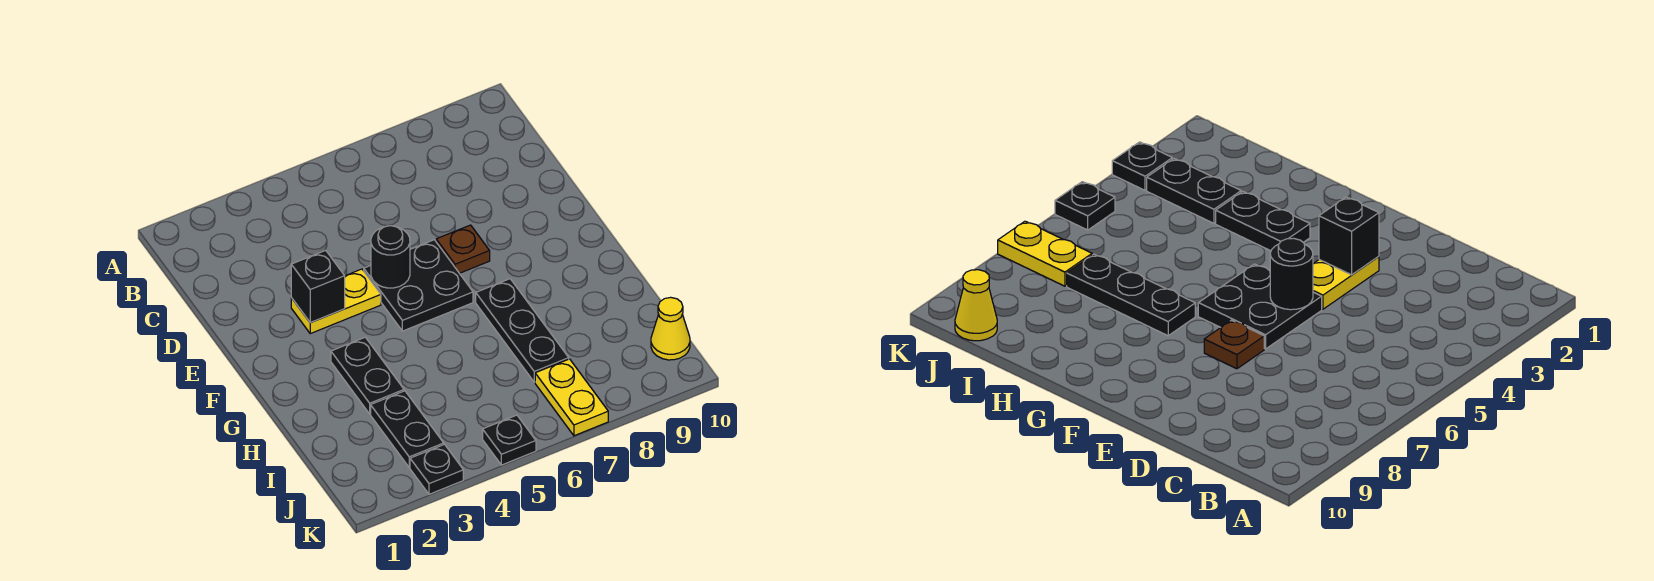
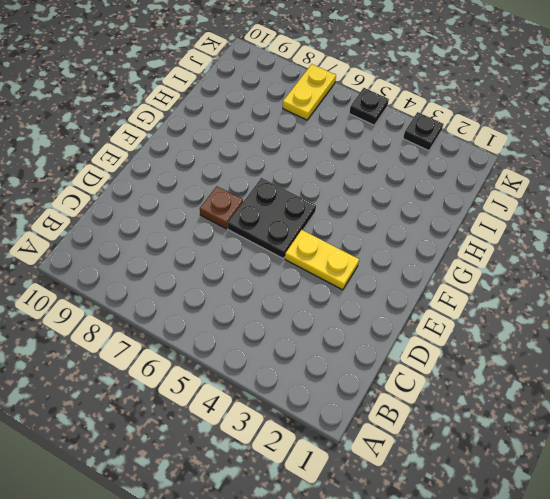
none -> black plate G3:H3 level 1
none -> black plate G7:I7 level 1
none -> black plate I3:J3 level 1

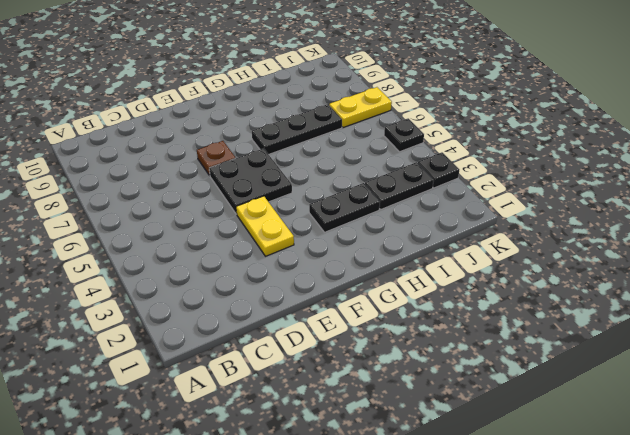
none -> yellow cone J10 level 1
none -> black brick E3 level 2
none -> black round brick E5 level 2

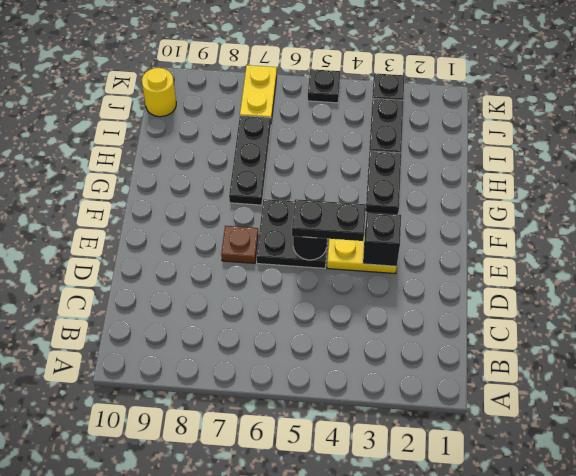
black plate E4:E5 level 3 -> none
yellow round brick J10 level 1 -> yellow cone J10 level 1

